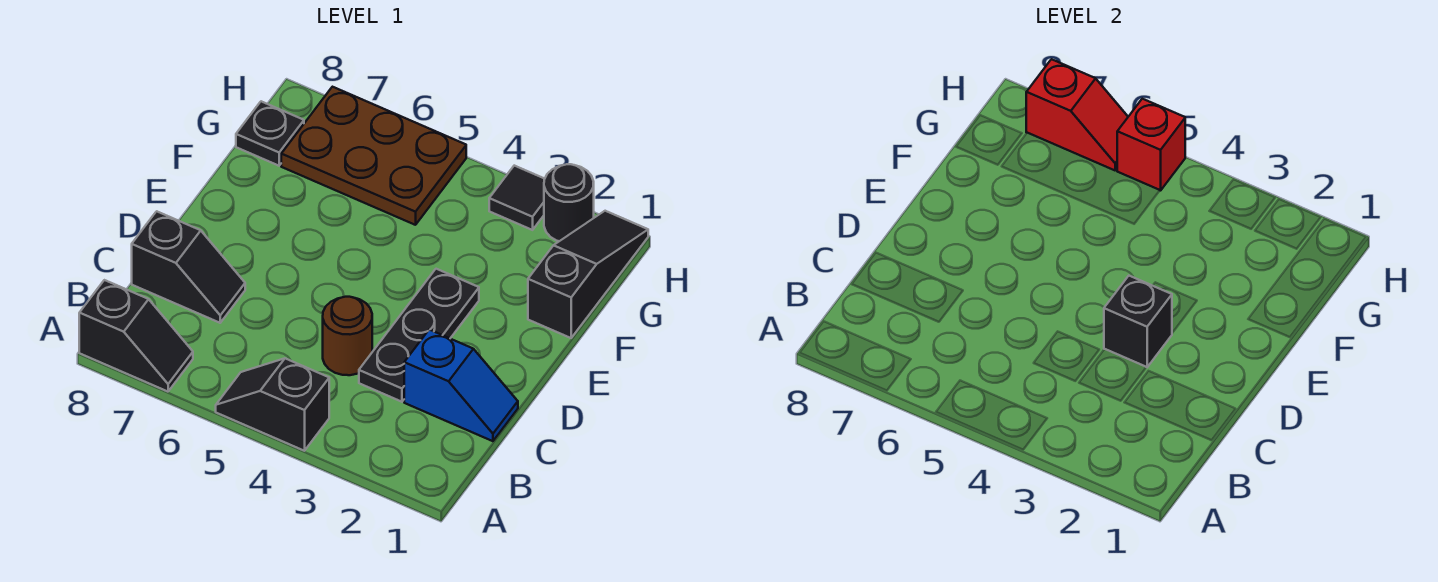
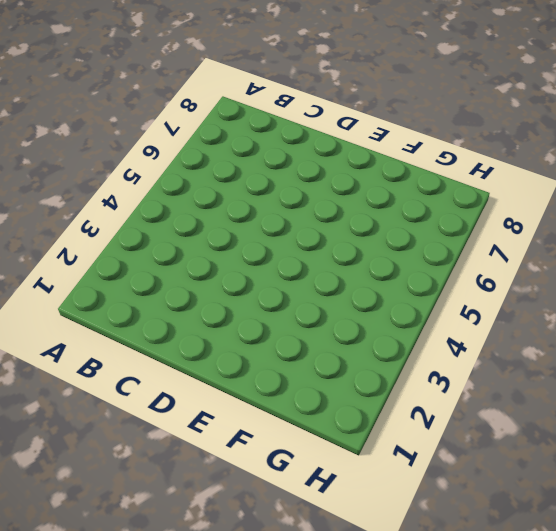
none -> black slope A4:A5 level 1 top 4
none -> black slope A7:A8 level 1 top 8
none -> blue slope C1:C2 level 1 top 2

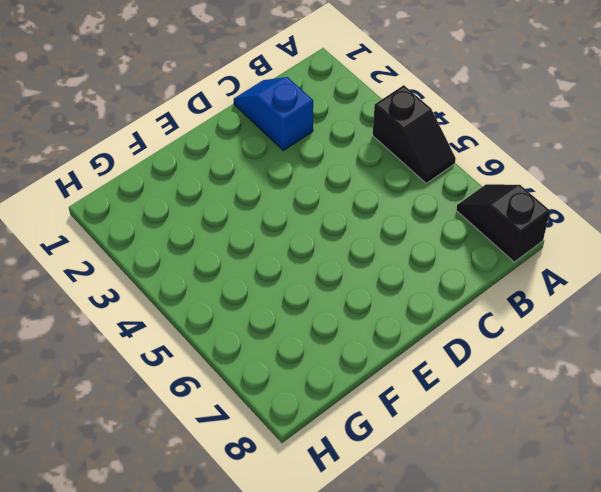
none -> black plate C3:E3 level 1
none -> brown round brick C4 level 1
none -> black slope C7:C8 level 1 top 8

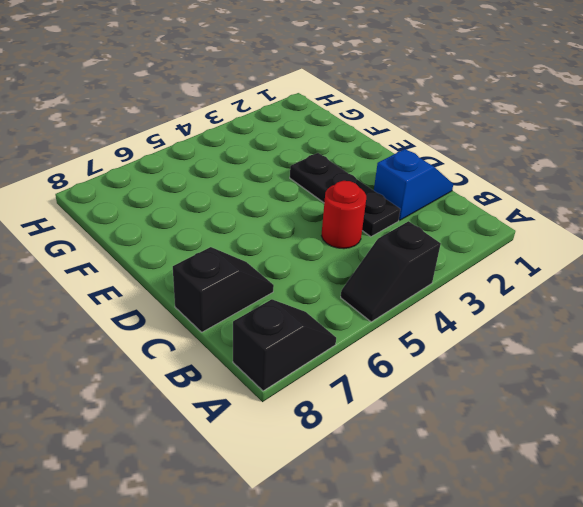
red round brick C4 level 1 -> brown round brick C4 level 1
none -> black slope F1:H1 level 1 top F
none -> brown plate G5:H7 level 1
none -> black plate G8 level 1

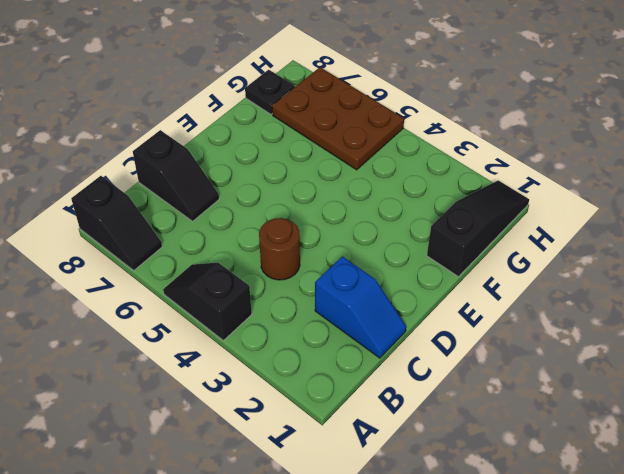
none -> black plate C3:E3 level 1
none -> black round brick H2 level 1
none -> black tile H3 level 1

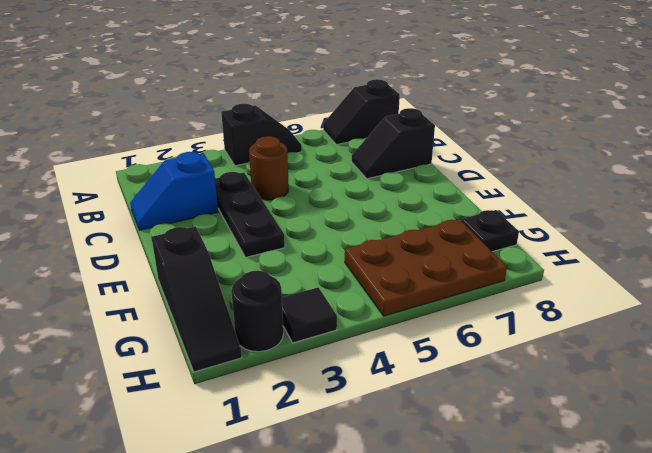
none -> black brick D3 level 2
none -> red brick H5 level 2
none -> red slope H6:H7 level 2 top 7

